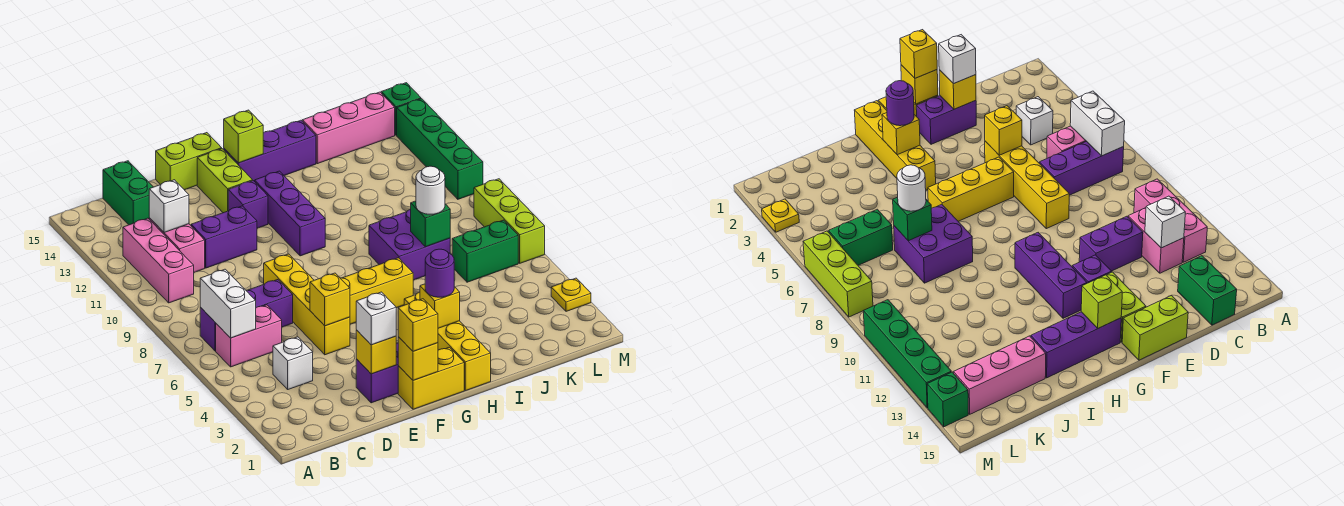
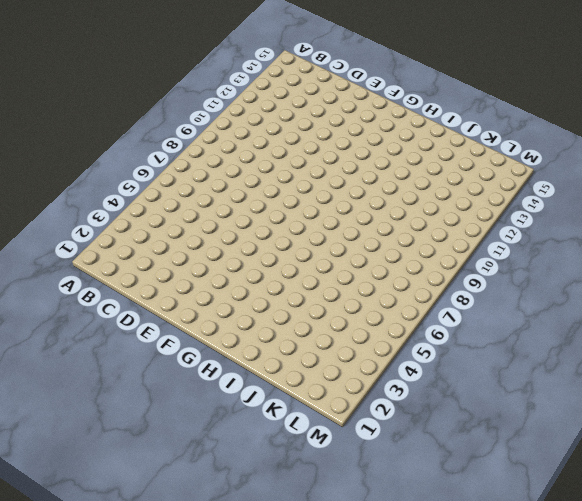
none -> pink brick B6:C6 level 1
none -> purple brick B7:D7 level 1
none -> pink brick B10:B12 level 1
none -> white brick C4 level 1

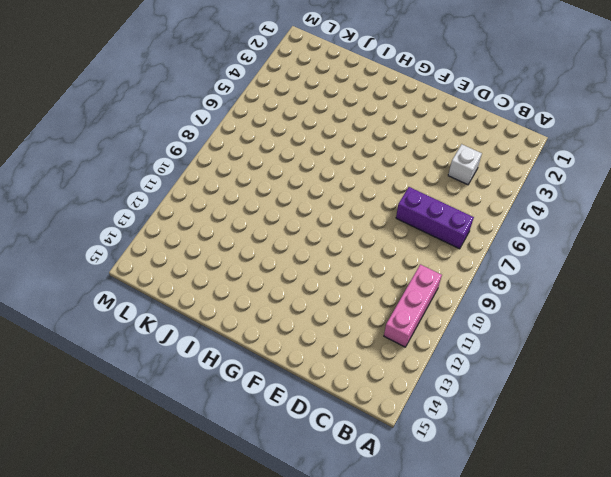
none -> pink brick B6:C6 level 1
none -> pink brick C11:C12 level 1
none -> green brick C14:C15 level 1
none -> purple brick D11:E11 level 1

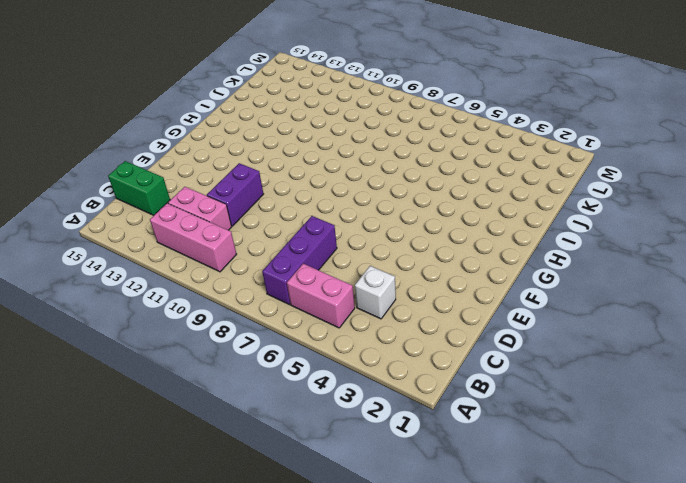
pink brick B5:B6 level 1 -> pink brick B6:C6 level 1
none -> purple brick E2:F2 level 1
none -> yellow brick E5:E8 level 1
none -> lime brick E15:F15 level 1
none -> yellow brick F1:G1 level 1

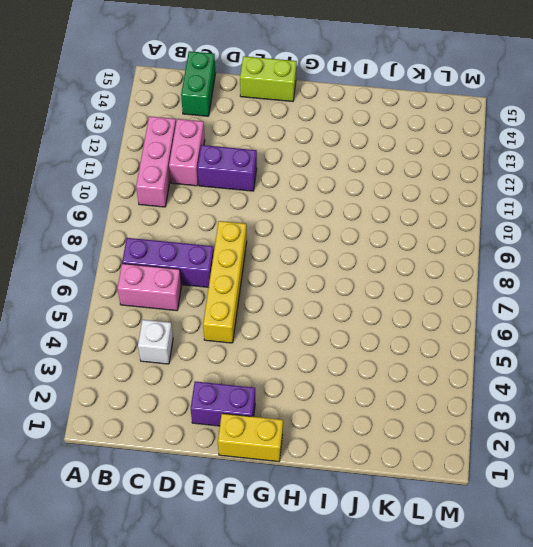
none -> yellow brick F6:H6 level 1
none -> purple brick F12 level 1
none -> lime brick F13:F14 level 1
none -> purple brick G10:G12 level 1

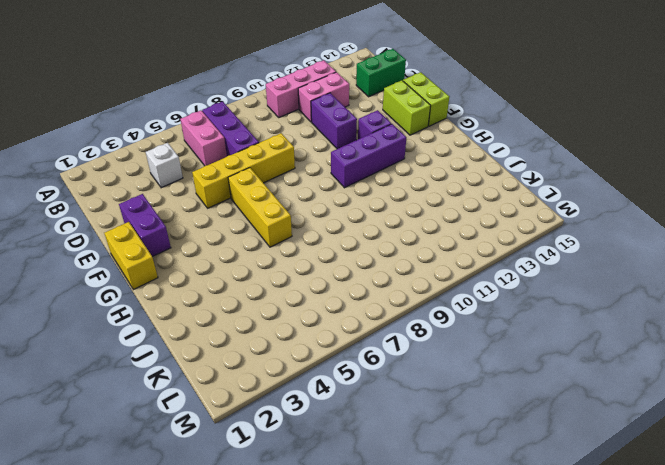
lime brick E14:F14 level 1 -> lime brick F13:F14 level 1
none -> purple brick G14:I14 level 1
none -> yellow brick H1:H4 level 1
none -> purple brick I7:J8 level 1
none -> pink brick J14:L14 level 1

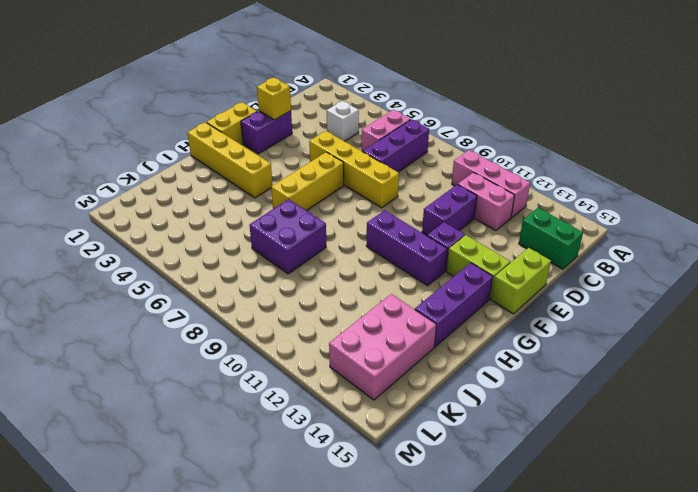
pink brick J13:L14 level 1 -> pink brick J14:L14 level 1
none -> green brick K6:L6 level 1
none -> yellow plate M3 level 1
none -> lime brick M6:M8 level 1
none -> green brick M10:M13 level 1

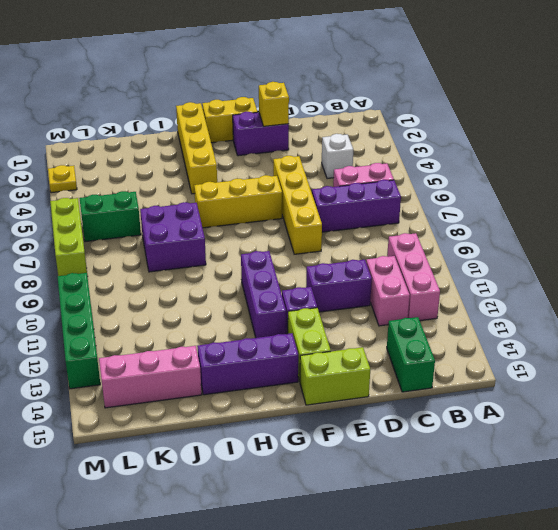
none -> green brick M14 level 1
none -> white brick B6:B7 level 2
none -> white brick C12 level 2
none -> yellow brick E5 level 2

